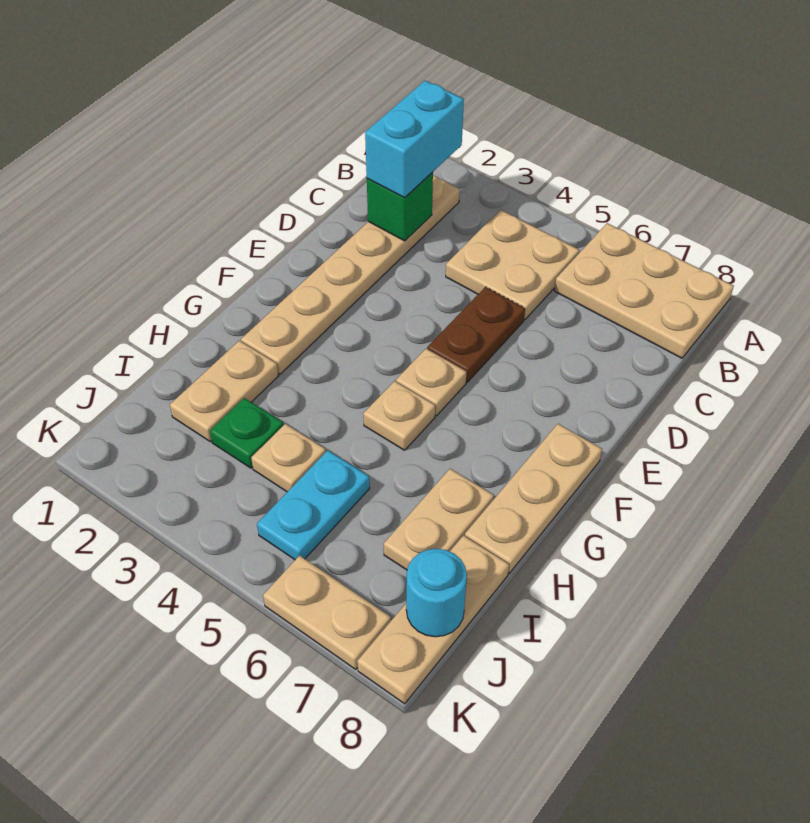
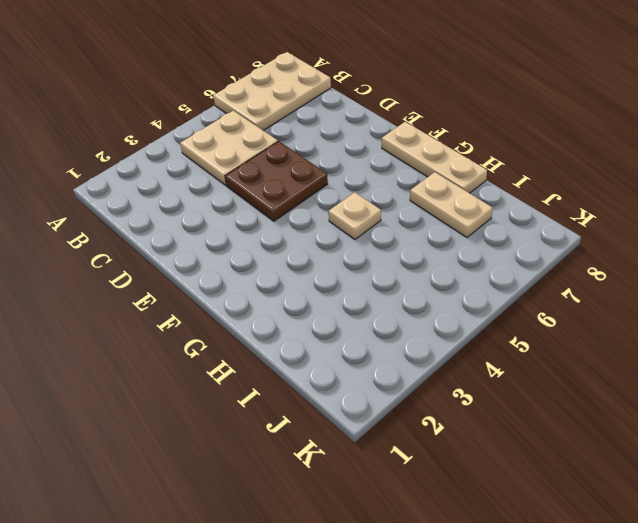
brown plate D4:E5 level 1 -> brown plate D5:E5 level 1
none -> tan plate B2:G2 level 1
none -> tan plate F5 level 1
none -> tan plate H2:I2 level 1

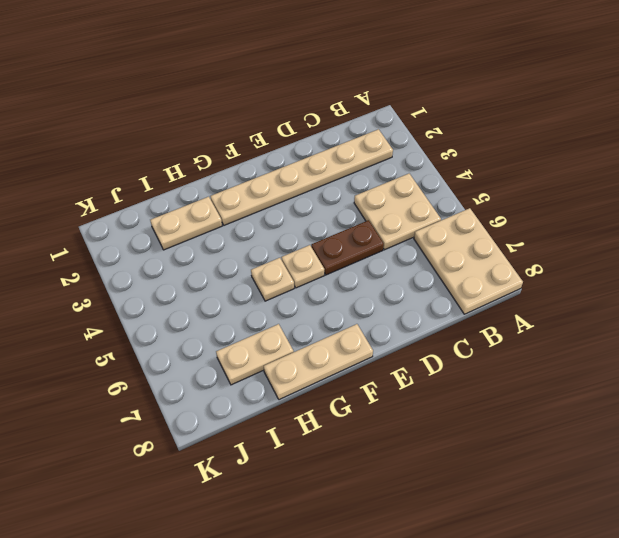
none -> green plate I3 level 1
none -> tan plate I4 level 1
none -> cyan plate I5:J5 level 1

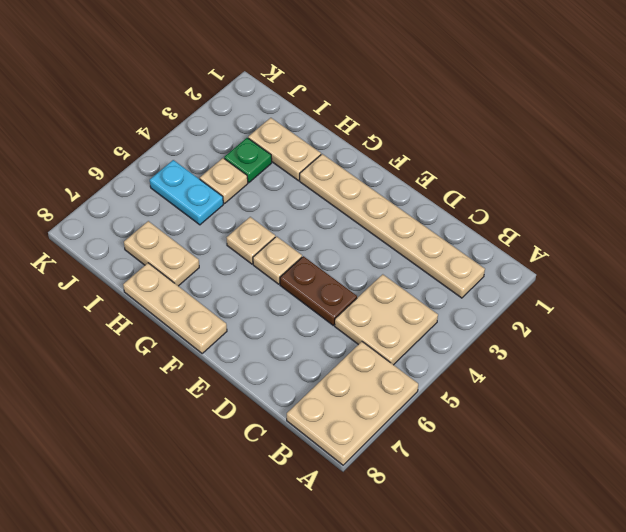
none -> tan plate I8:K8 level 1
none -> tan plate K6:K7 level 1
none -> green brick C2 level 2

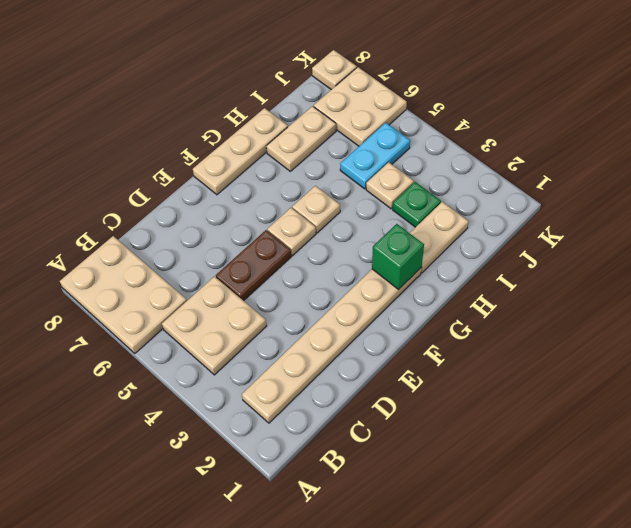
green brick G2 level 2 -> green brick C2 level 2
tan plate J6:K7 level 1 -> tan plate K6:K7 level 1
tan plate K8 level 1 -> tan plate I8:K8 level 1
none -> cyan round brick J8 level 2
none -> cyan brick B2:C2 level 3

